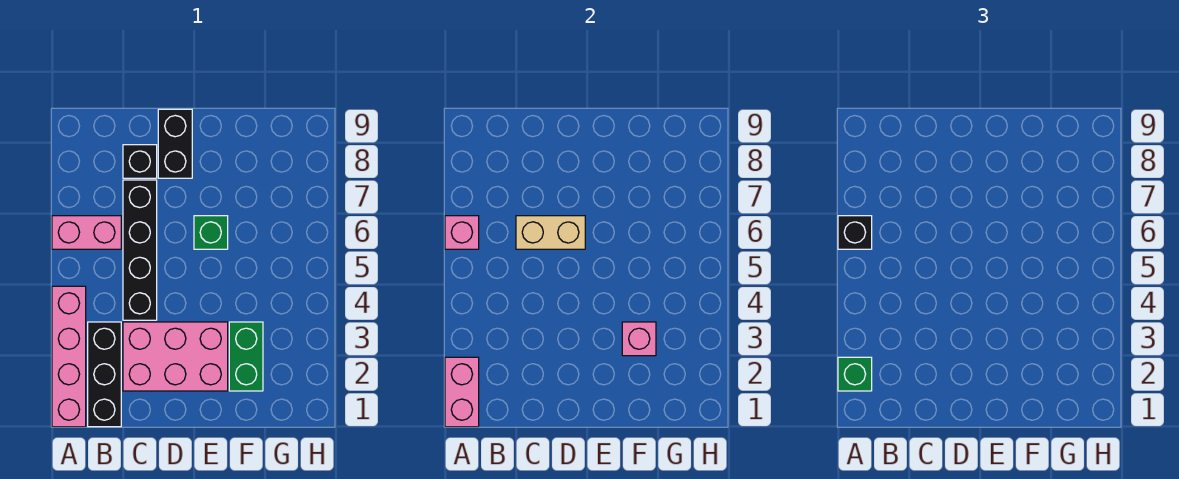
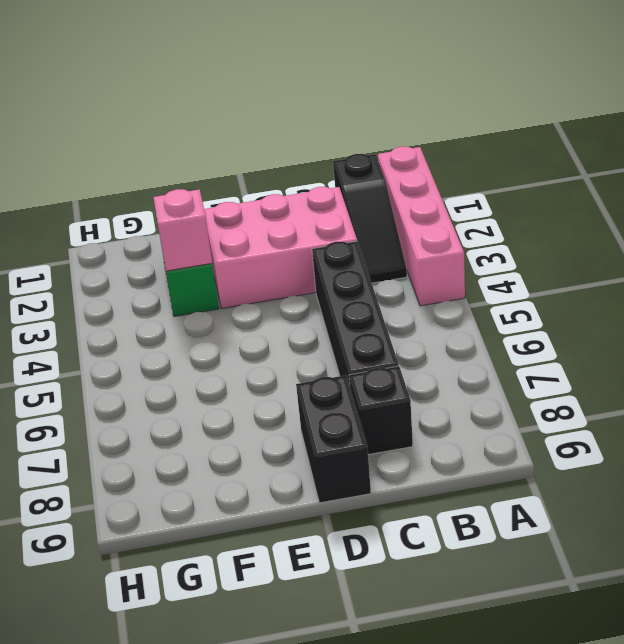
black slope B1:B3 level 1 top 1 -> black brick B1:B3 level 1
none -> pink brick A6:B6 level 1
none -> green brick E6 level 1
none -> pink brick A1:A2 level 2

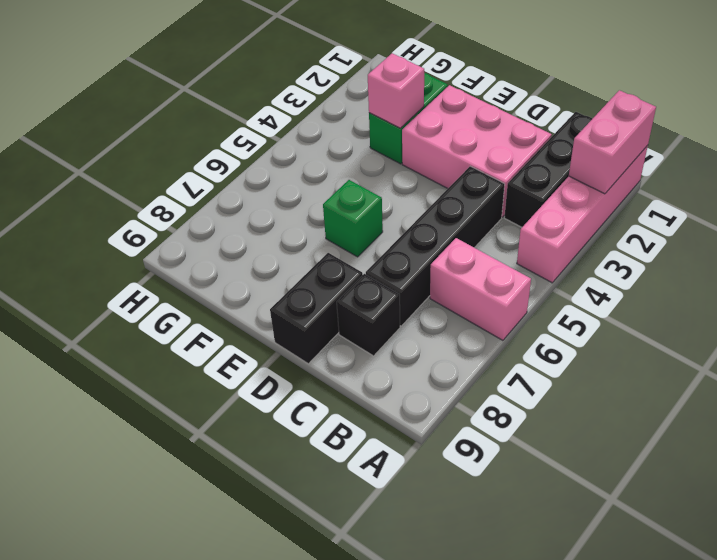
none -> pink brick A6 level 2
none -> tan brick C6:D6 level 2
none -> green brick A2 level 3

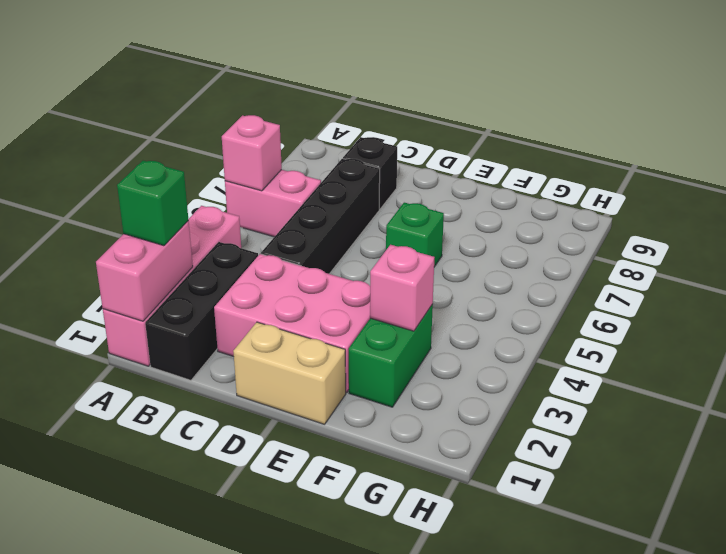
tan brick D1:E1 level 1 -> tan brick C6:D6 level 2
none -> black brick D8:D9 level 1
none -> black brick A6 level 3

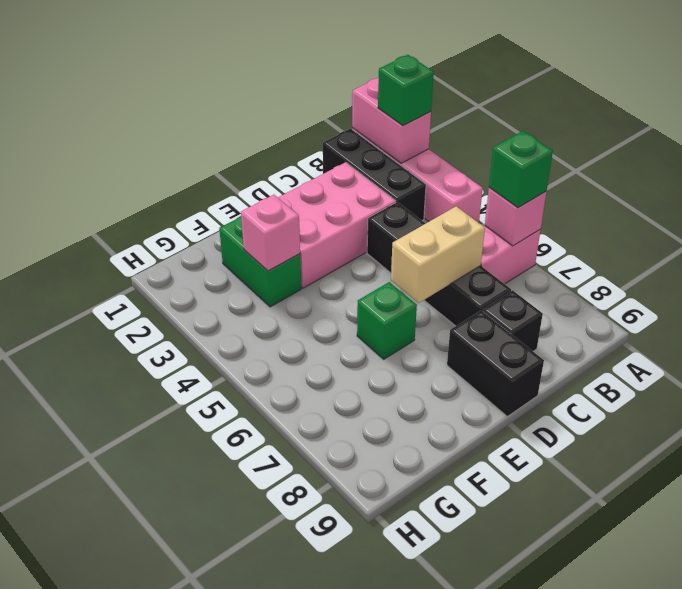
green brick A6 level 3 -> black brick A6 level 3

